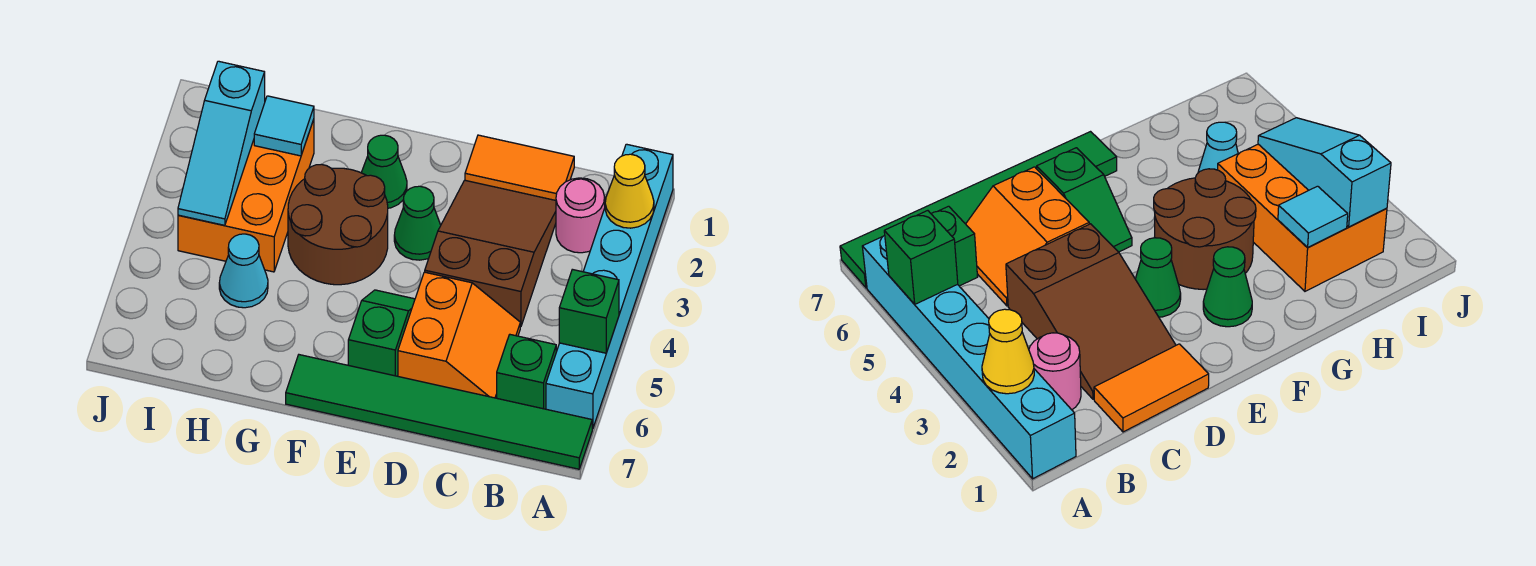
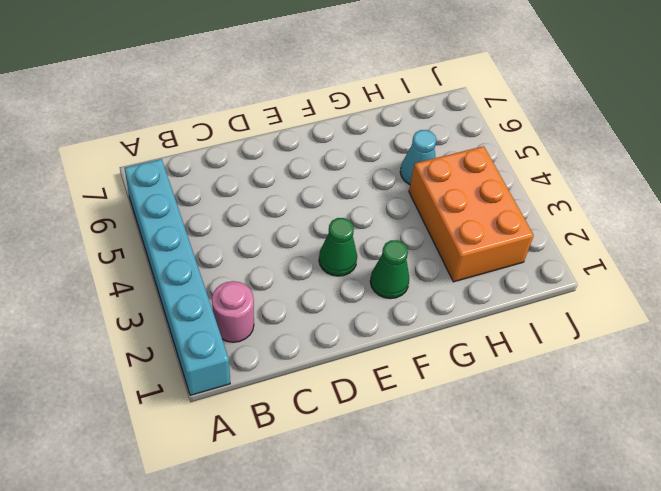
none -> green tile A7:F7 level 1
none -> green brick B6 level 1
none -> orange tile C1:D1 level 1

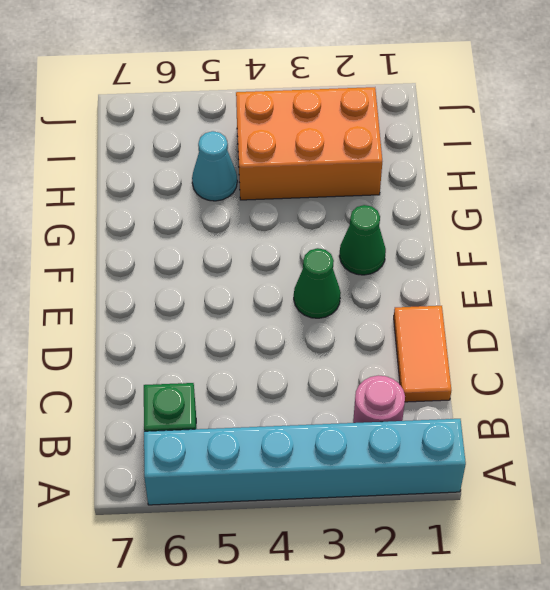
none -> green tile A7:F7 level 1
none -> brown slope C2:D4 level 1 top 4
none -> orange slope C5:D6 level 1 top D

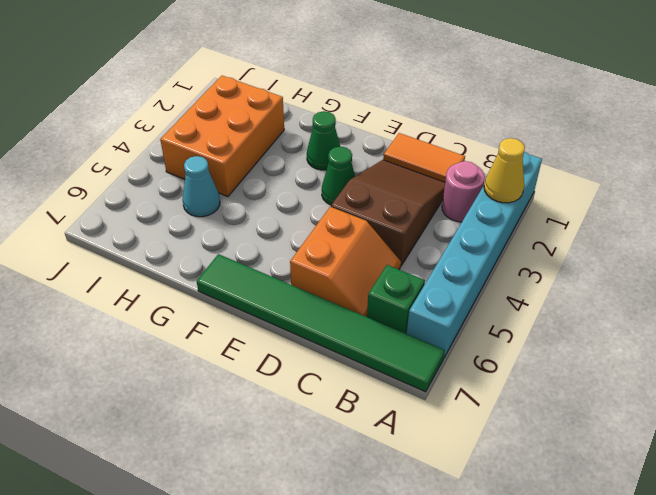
none -> green slope E5:E6 level 1 top 6
none -> brown round brick F3:G4 level 1
none -> green brick A5 level 2

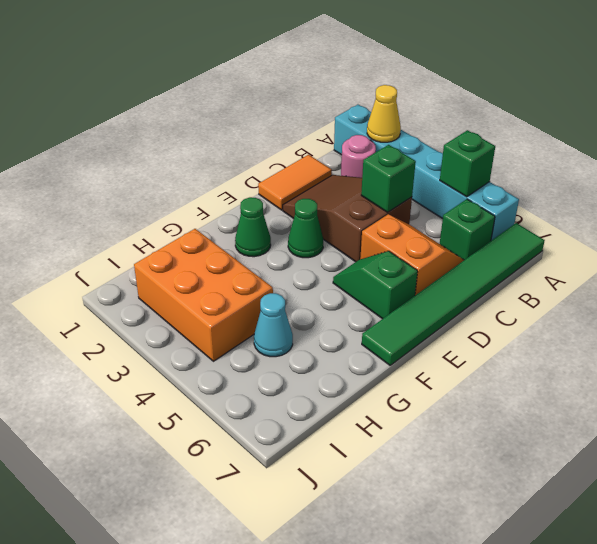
green brick C4 level 2 -> none
none -> brown round brick F3:G4 level 1
none -> cyan tile H2 level 2
none -> cyan slope I2:I4 level 2 top 2

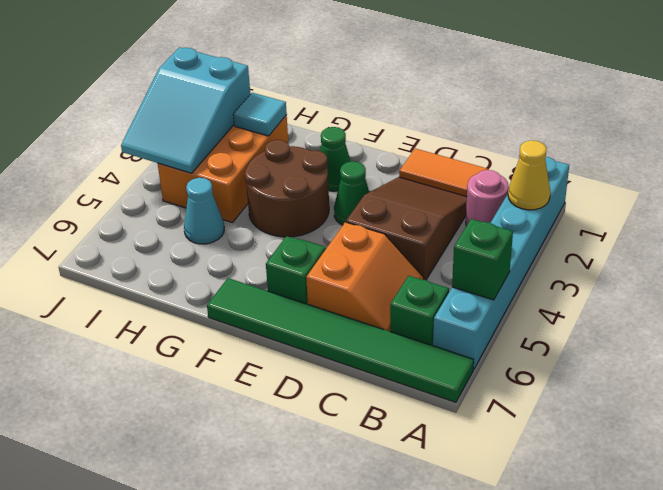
cyan slope I2:J4 level 2 top 2 -> cyan slope I2:I4 level 2 top 2

